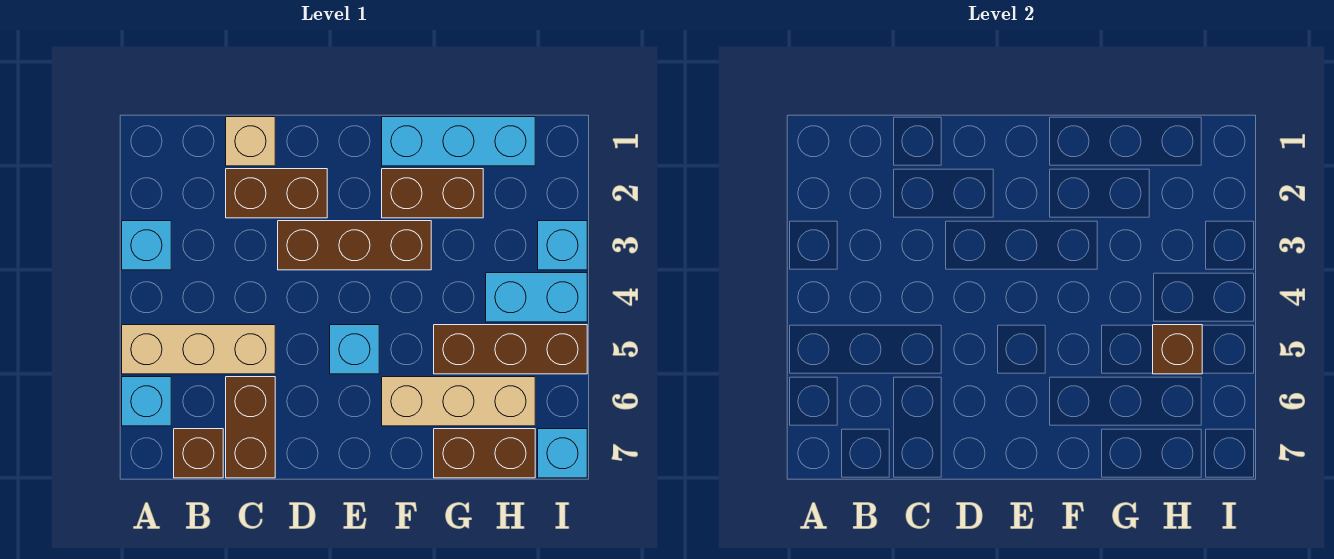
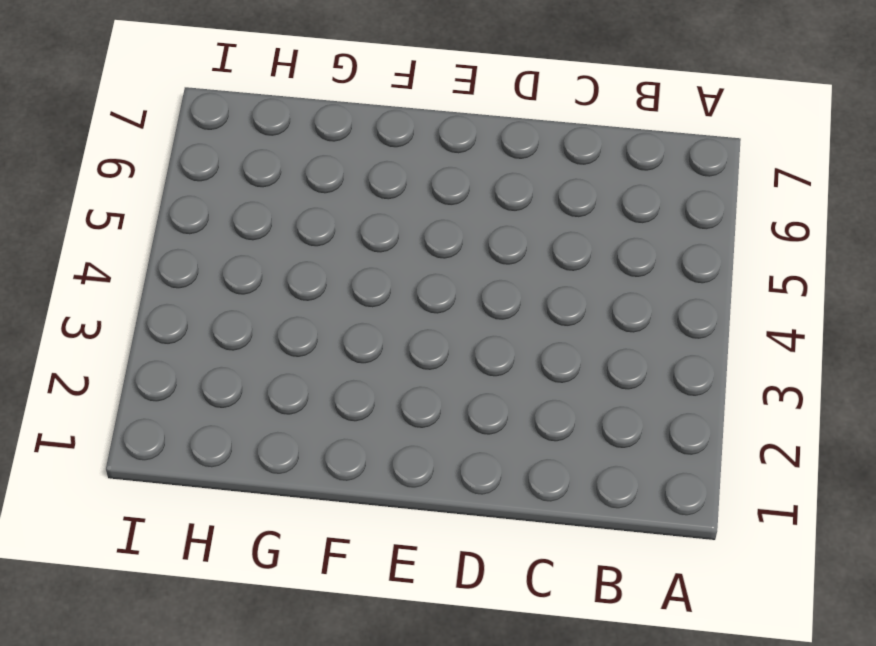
none -> cyan brick A3 level 1
none -> tan brick A5:C5 level 1
none -> cyan brick A6 level 1

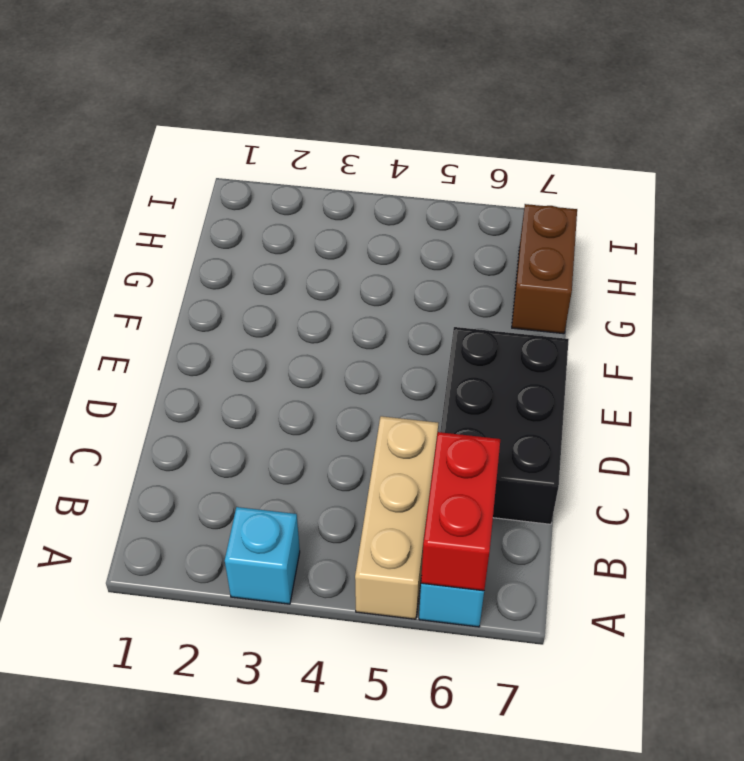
red brick A6:B6 level 2 -> none
black brick C6:E7 level 1 -> brown brick C6:C7 level 1
none -> brown brick B7 level 1
none -> tan brick C1 level 1
none -> brown brick C2:D2 level 1

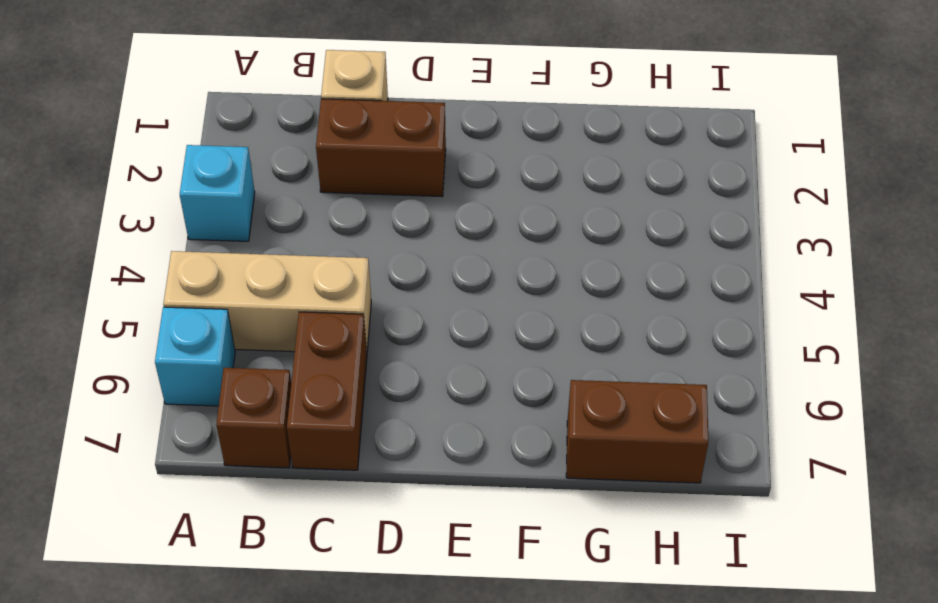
none -> brown brick D3:F3 level 1
none -> cyan brick E5 level 1
none -> cyan brick F1:H1 level 1

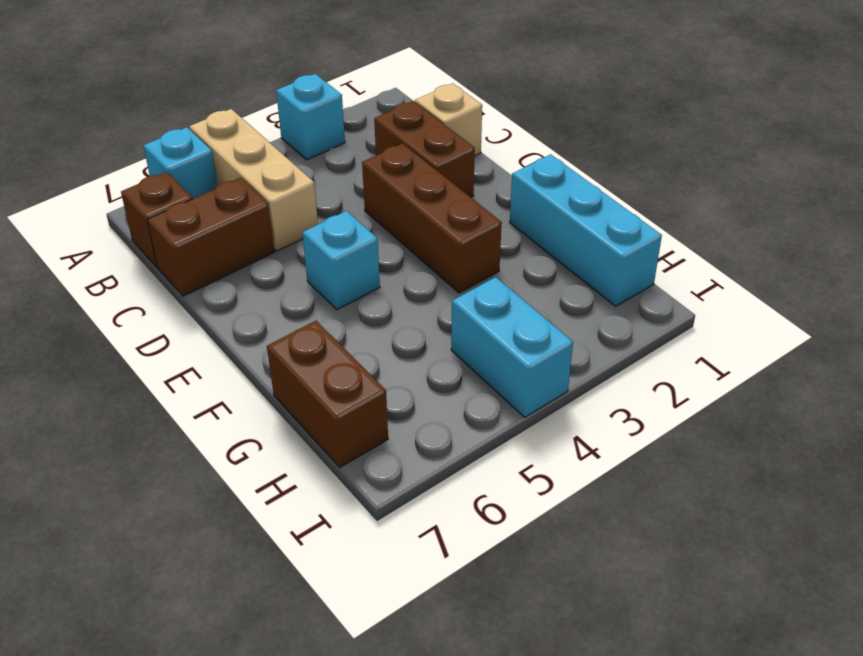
none -> brown brick F2:G2 level 1
none -> tan brick F6:H6 level 1
none -> brown brick G5:I5 level 1

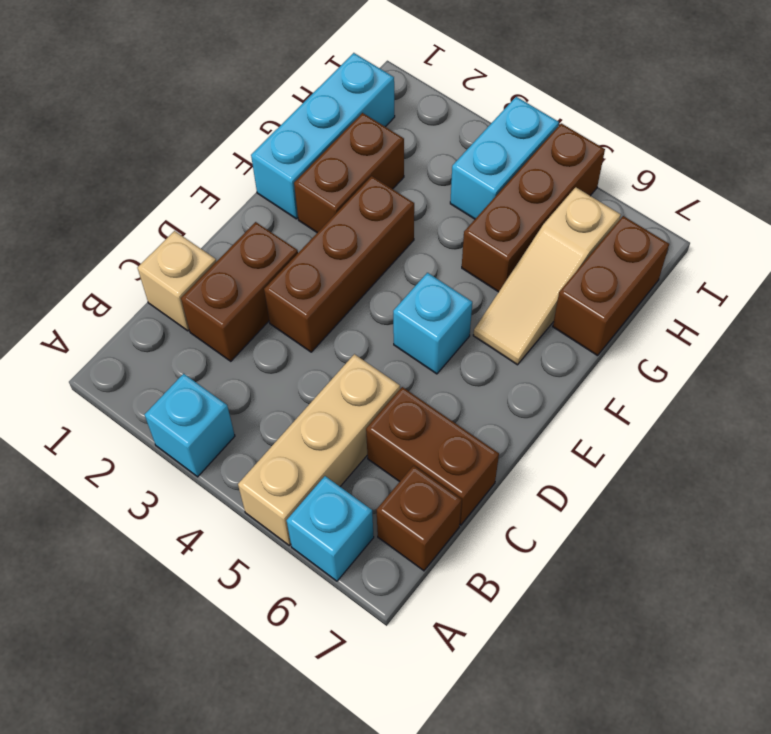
tan slope F6:H6 level 1 top H -> tan brick F6:H6 level 1
none -> cyan brick I3 level 1
none -> cyan brick I7 level 1
none -> brown brick H5 level 2

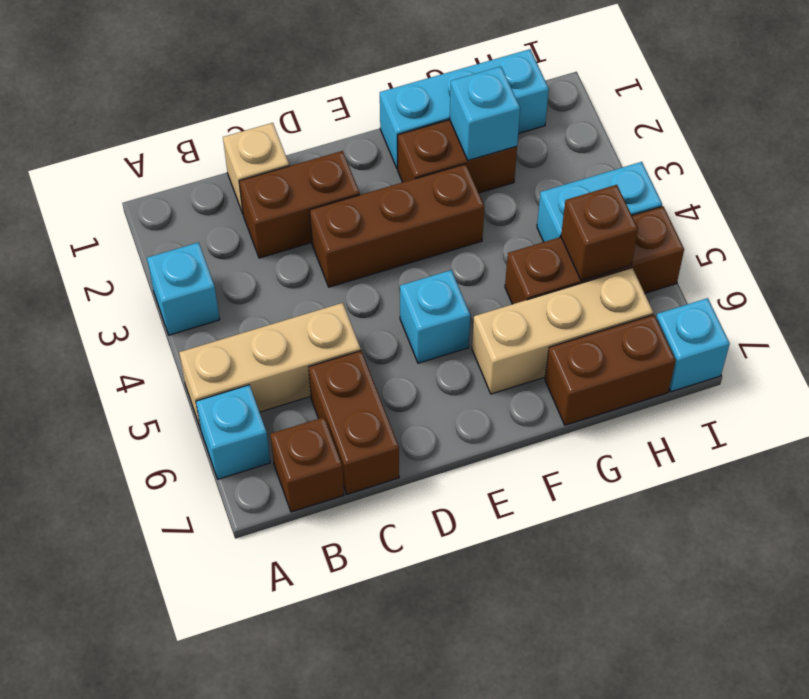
cyan brick G2 level 2 -> cyan brick I3 level 1

